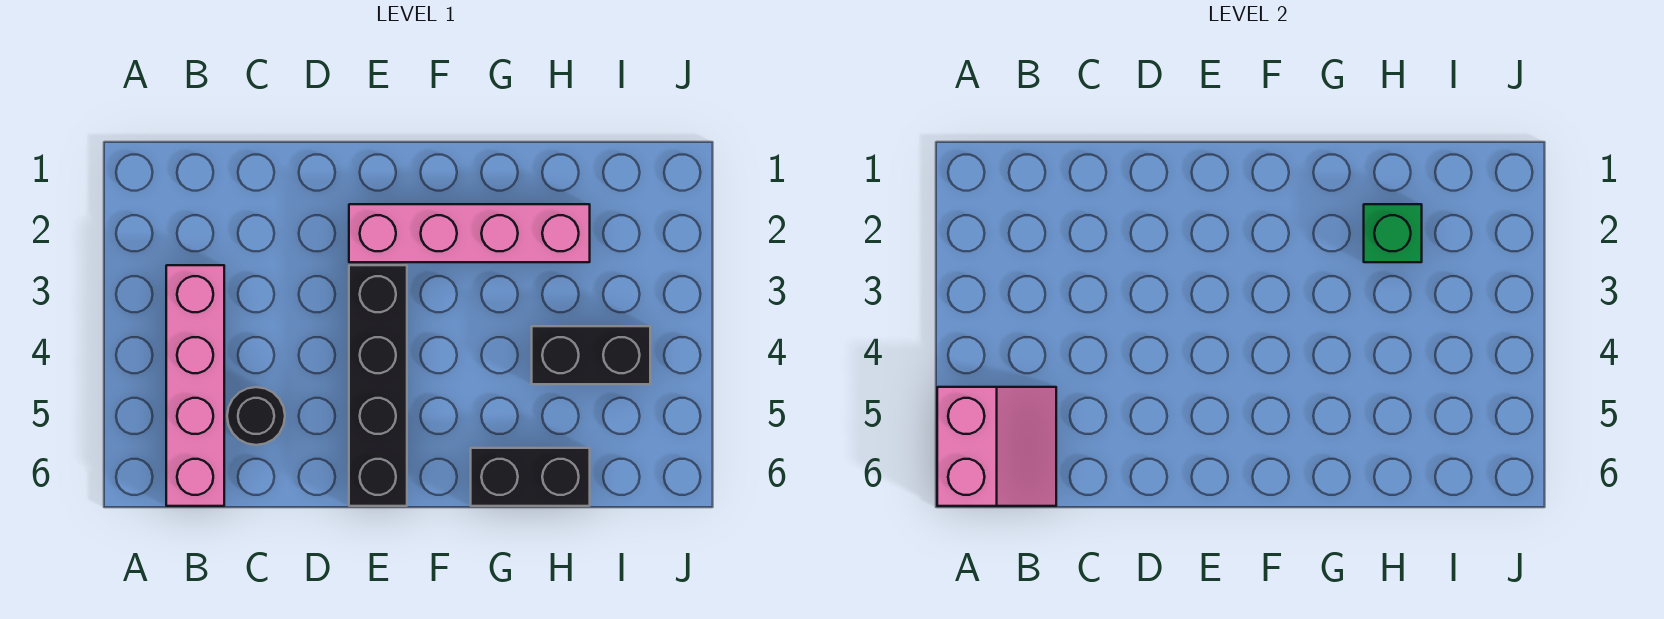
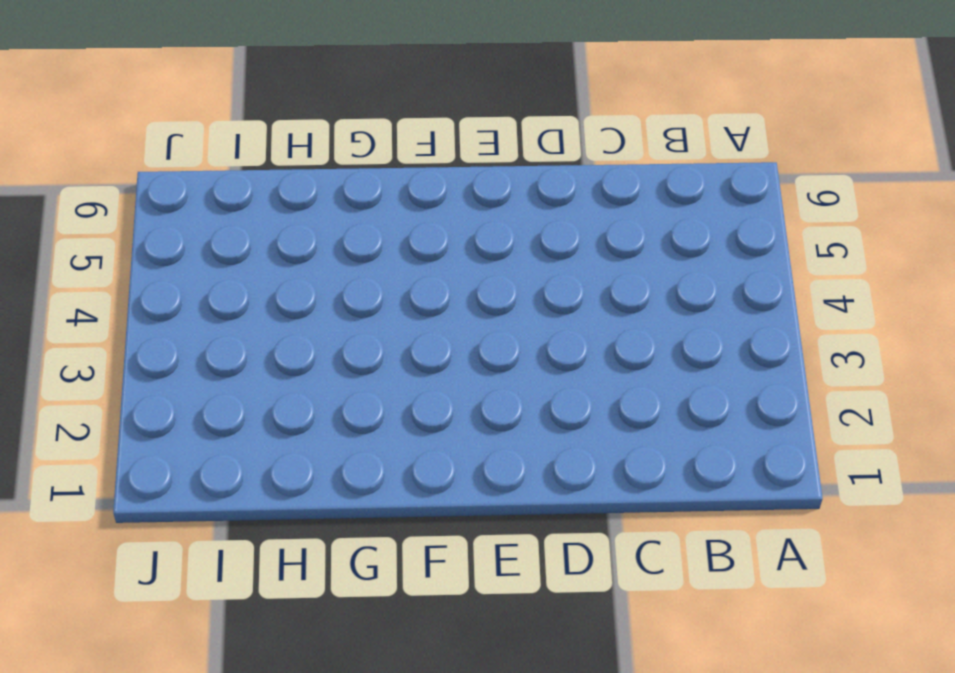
none -> pink brick B3:B6 level 1
none -> black round brick C5 level 1

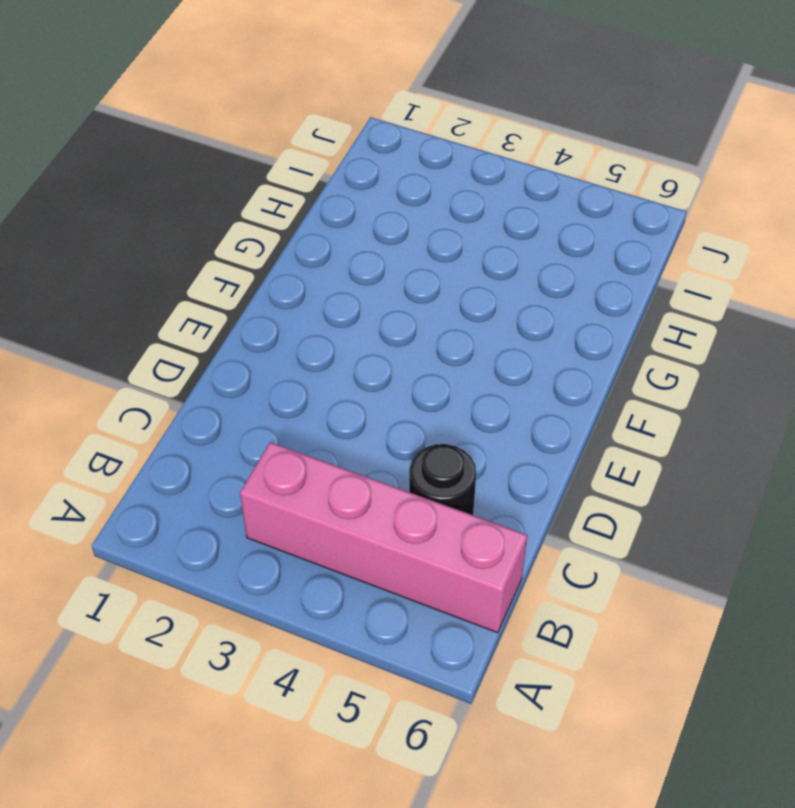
none -> pink brick E2:H2 level 1
none -> black brick E3:E6 level 1

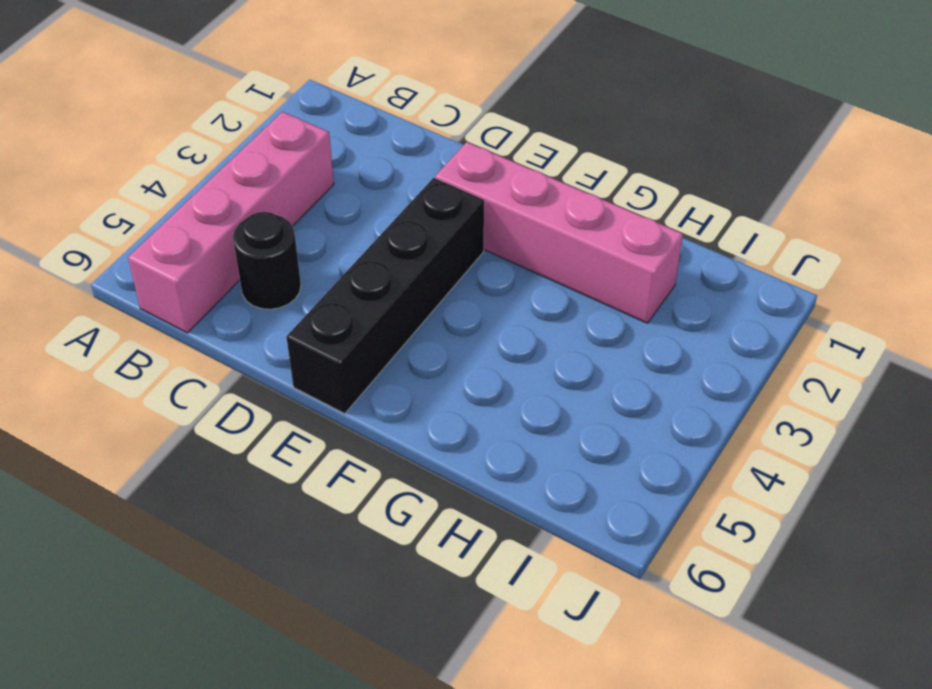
none -> black brick G6:H6 level 1
none -> black brick H4:I4 level 1

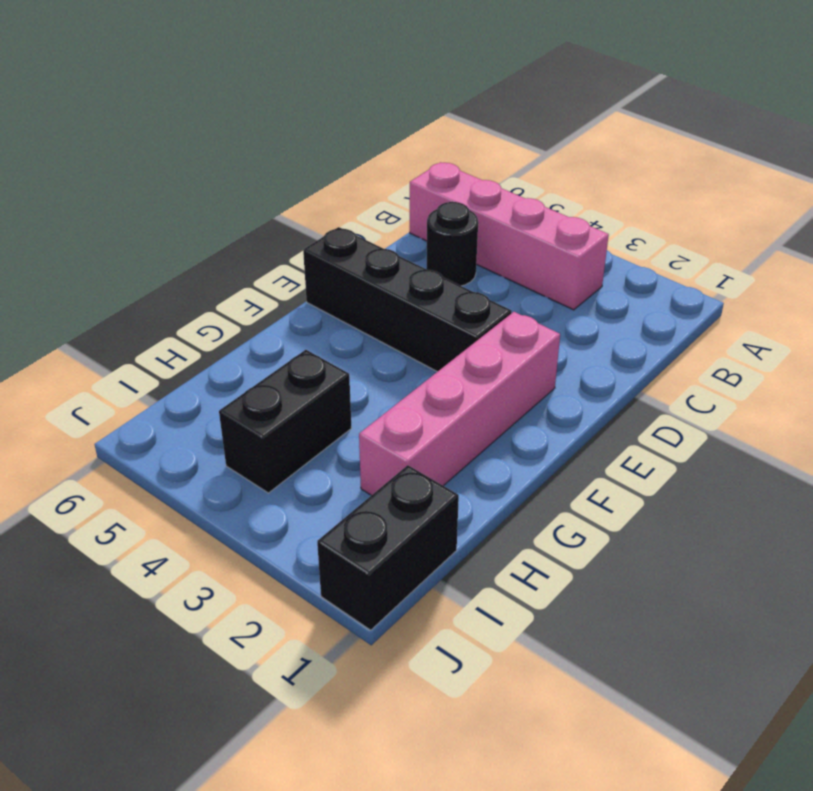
black brick I1:J1 level 1 -> black brick G6:H6 level 1
none -> pink slope A5:B6 level 2 top A
none -> green brick H2 level 2

